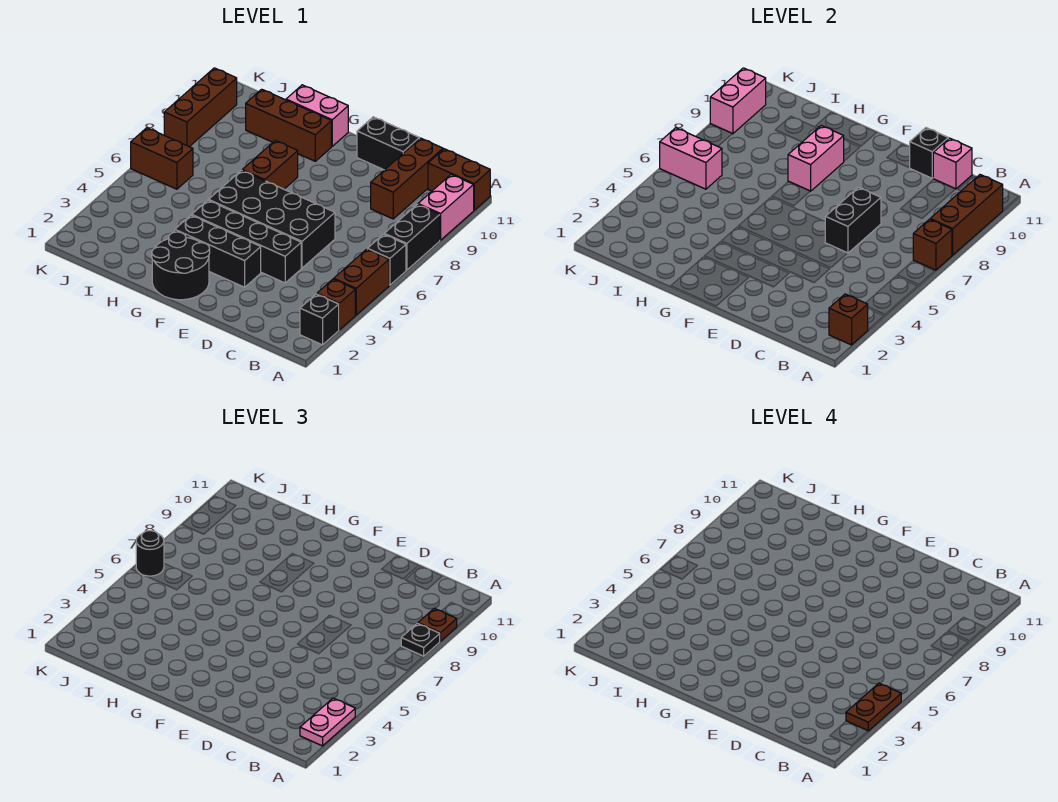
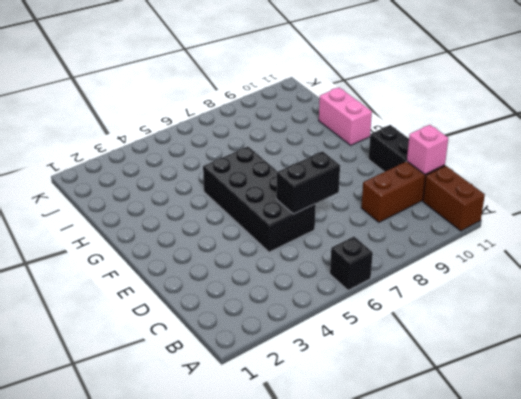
none -> black brick A2 level 1
none -> brown brick A3 level 1
none -> brown brick A4:A5 level 1
none -> black brick A7:A8 level 1

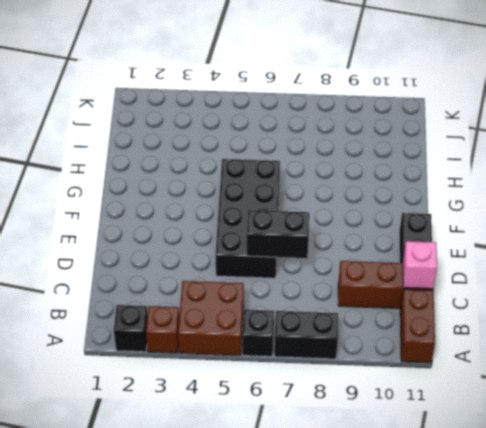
brown brick A4:B5 level 1 -> brown brick A4:A5 level 1
none -> pink brick A9:A10 level 1
none -> black brick D4:G4 level 1
none -> black brick E3:G3 level 1
none -> black round brick F1:G2 level 1

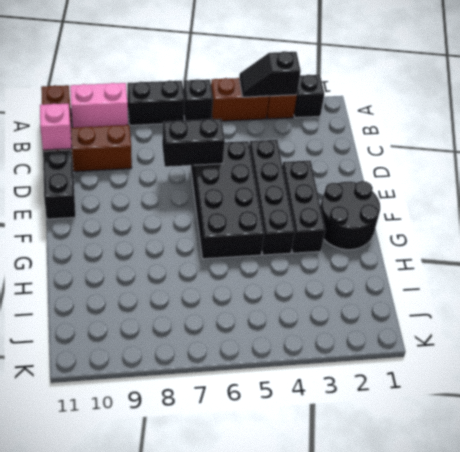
black slope A3:A4 level 2 top 3 -> none
none -> brown brick G7:G8 level 1
none -> brown brick G10:I10 level 1
none -> pink brick G11:H11 level 1
none -> brown brick J6:K6 level 1

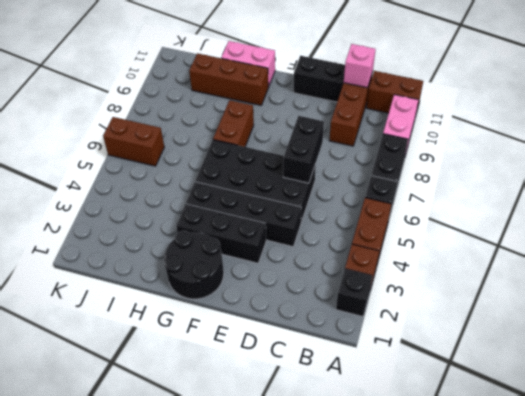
none -> brown brick K8:K10 level 1
none -> brown brick A2 level 2
none -> brown brick A7 level 2
none -> brown brick A8:A10 level 2

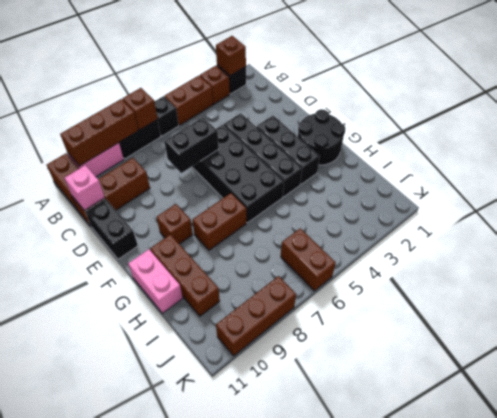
brown brick F9 level 1 -> none
none -> black brick D11 level 2
none -> pink brick G8:G9 level 2
none -> pink brick J6:K6 level 2
none -> pink brick K9:K10 level 2

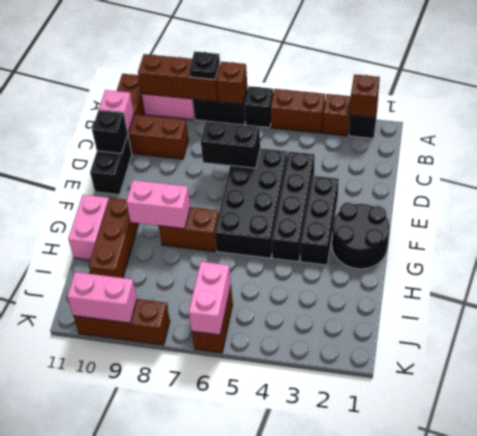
none -> pink plate A2:A3 level 3
none -> brown plate A9 level 3
none -> black round brick K6 level 3
none -> brown plate A3:A4 level 4

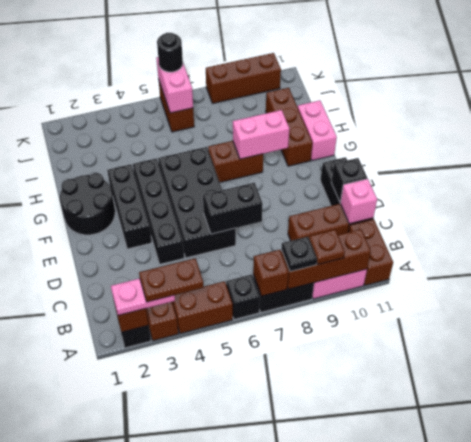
none -> pink brick K9:K10 level 2

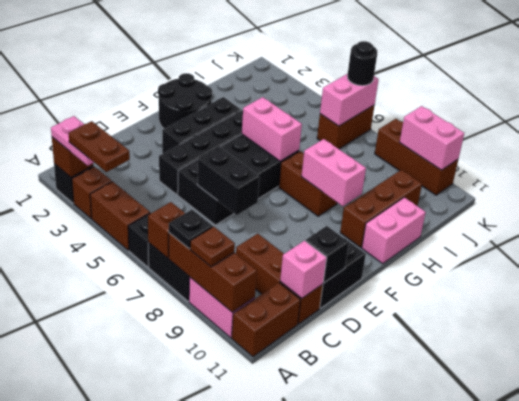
pink brick G5:G6 level 2 -> none

